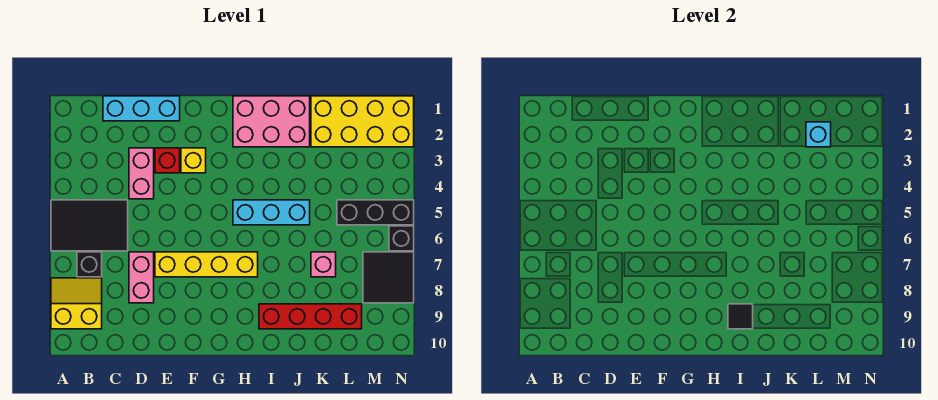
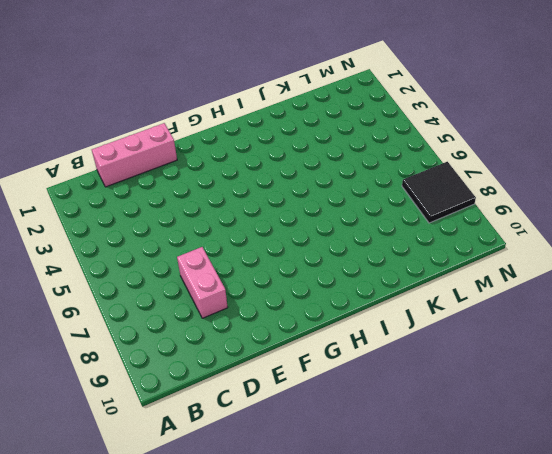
pink brick C1:E1 level 1 -> cyan brick C1:E1 level 1
none -> black tile A5:C6 level 1
none -> yellow slope A8:B9 level 1 top 9
none -> black brick B7 level 1

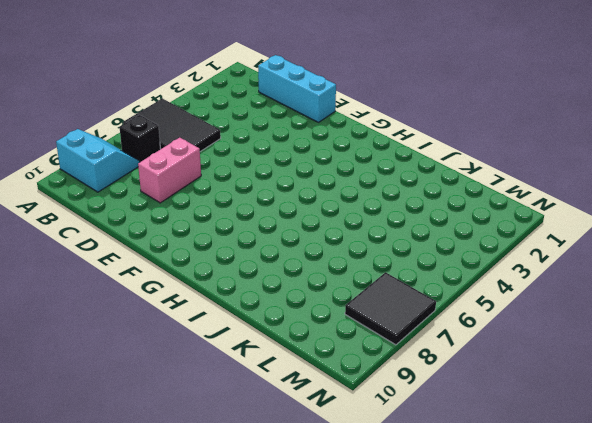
cyan slope A8:B9 level 1 top 9 -> yellow slope A8:B9 level 1 top 9
none -> pink brick D3:D4 level 1
none -> red brick E3 level 1
none -> yellow brick E7:H7 level 1

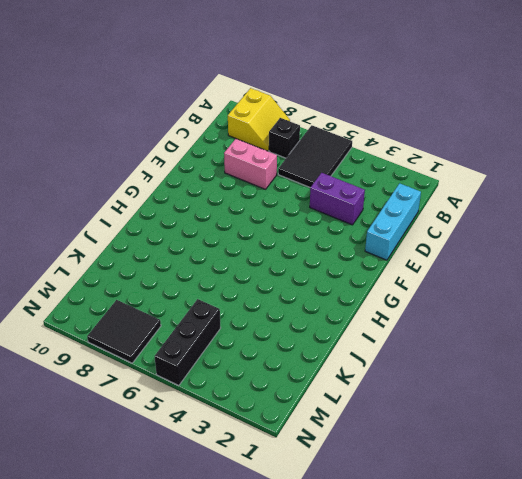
purple brick D3:D4 level 1 -> pink brick D3:D4 level 1
none -> red brick E3 level 1
none -> yellow brick E7:H7 level 1
none -> yellow brick F3 level 1

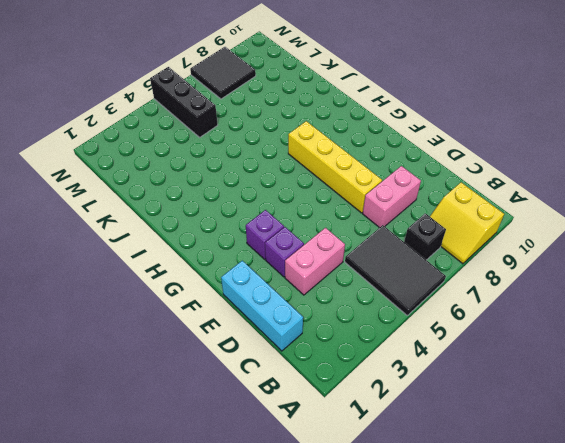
purple brick E3 level 1 -> red brick E3 level 1
purple brick F3 level 1 -> yellow brick F3 level 1
none -> pink brick H1:J2 level 1
none -> cyan brick H5:J5 level 1
none -> red brick I9:L9 level 1

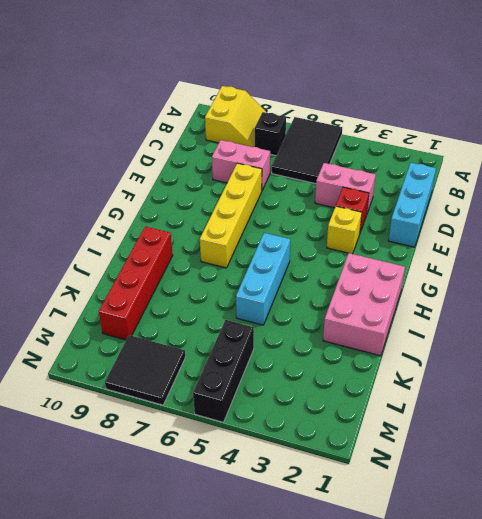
none -> yellow brick K1:N2 level 1
none -> pink brick K7 level 1
none -> black brick N6 level 1

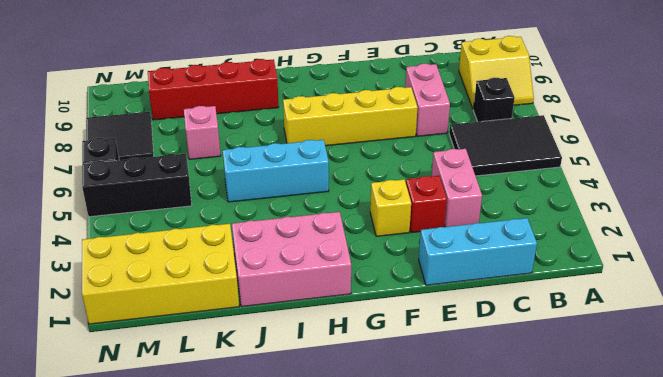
none -> black tile I9 level 2
none -> cyan brick L2 level 2

